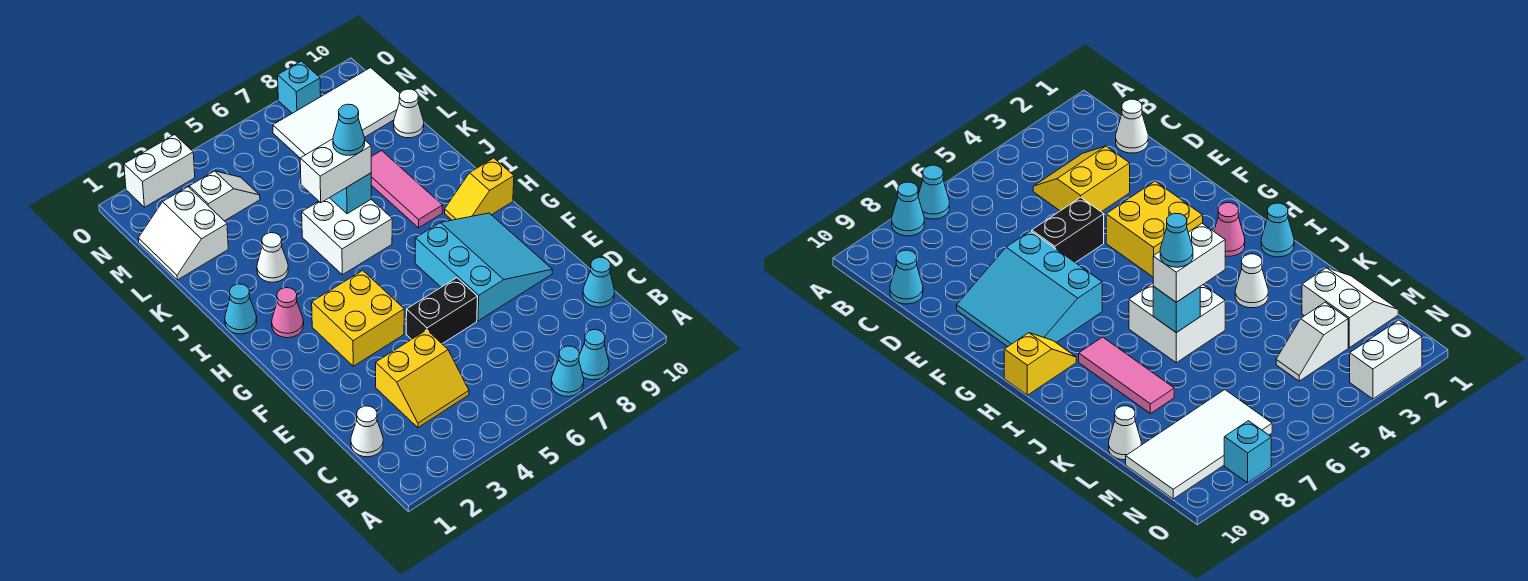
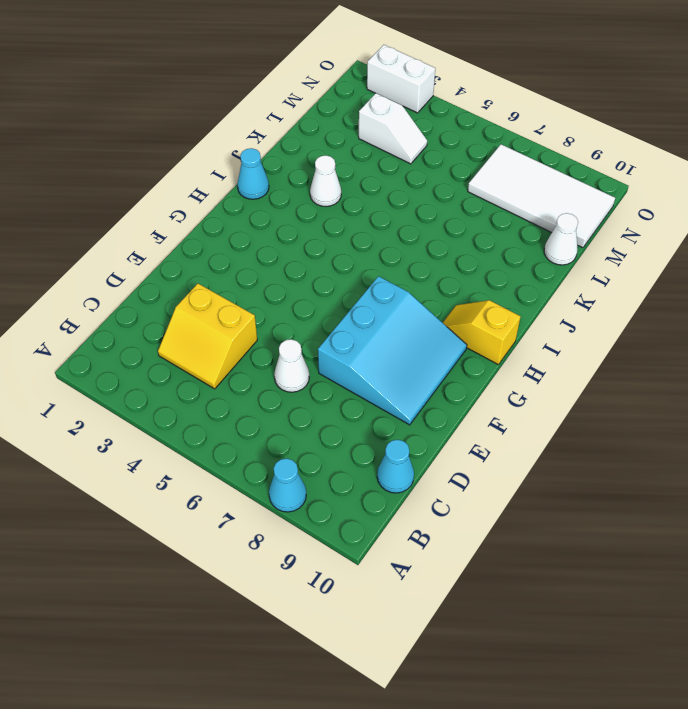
white cone D6 level 1 -> white cone C1 level 1
none -> cyan cone A7 level 1
none -> black brick E5:E6 level 1
none -> yellow brick F3:G4 level 1

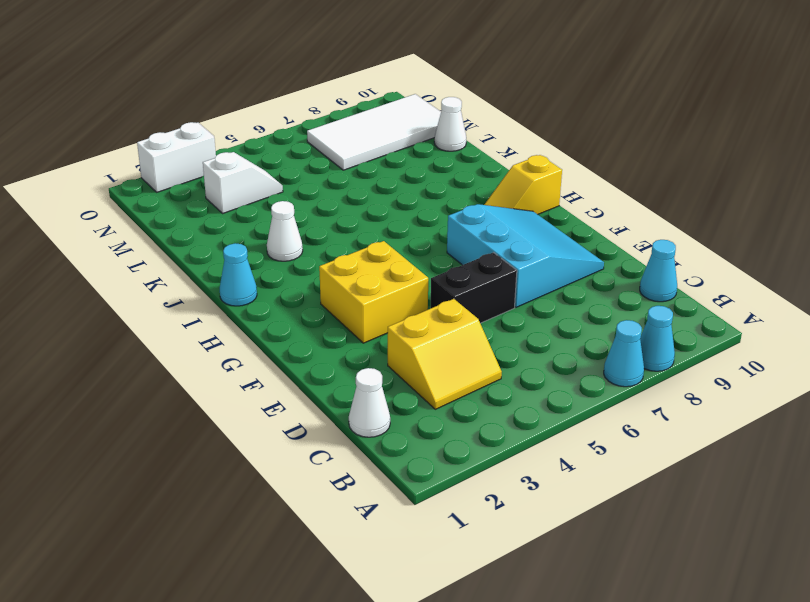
none -> pink cone H2 level 1
none -> white brick I5:J6 level 1
none -> pink tile I8:K8 level 1

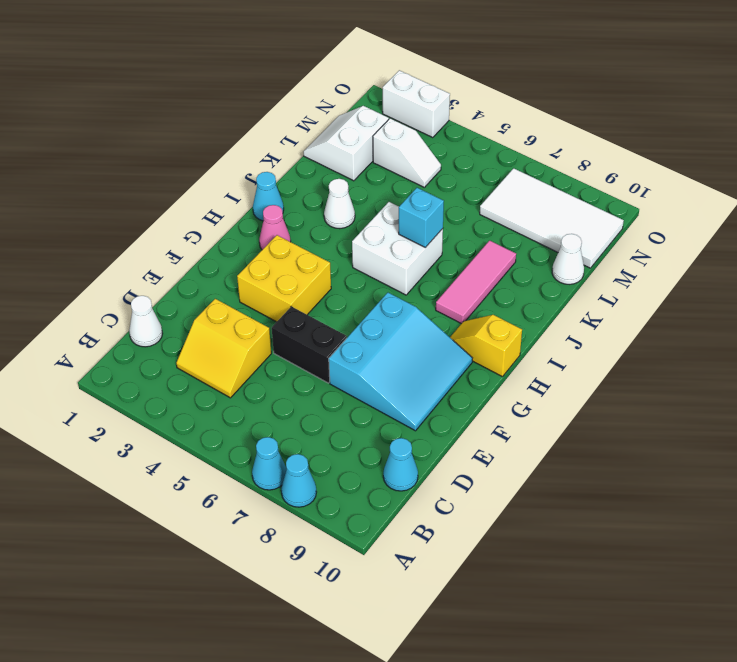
none -> cyan brick O8 level 1
none -> white brick J5:J6 level 3
none -> cyan cone J6 level 4

